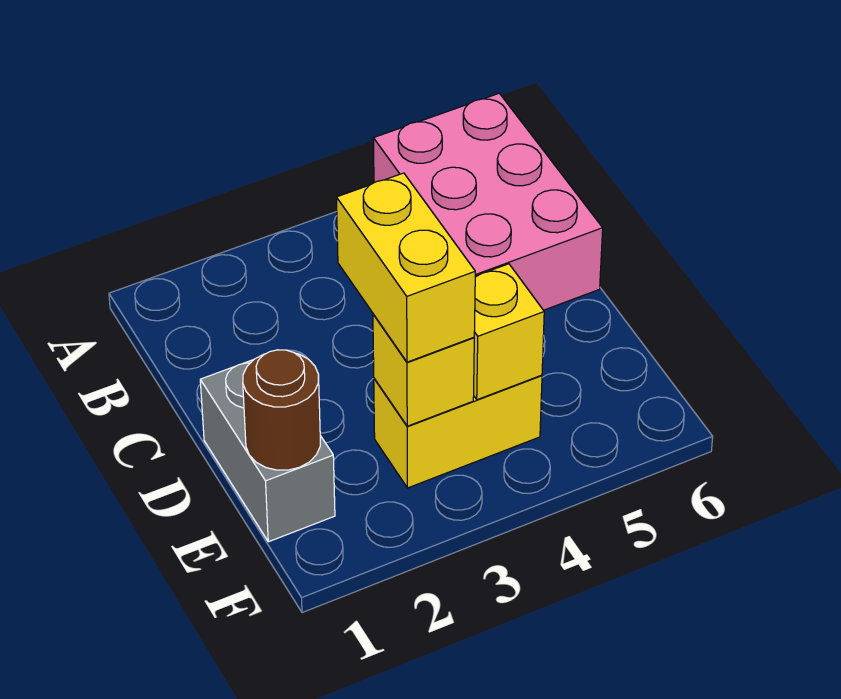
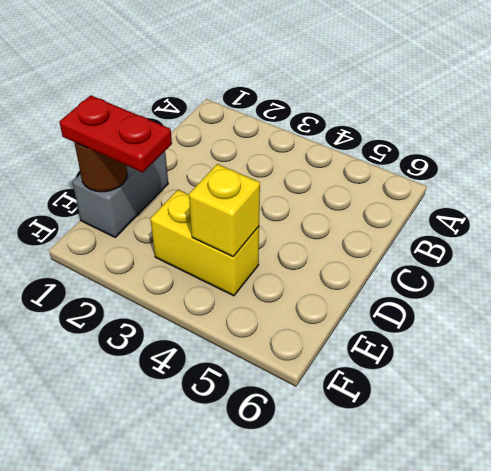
red plate E1:E2 level 3 -> none
none -> pink brick A5:C6 level 1
none -> yellow brick E3 level 2

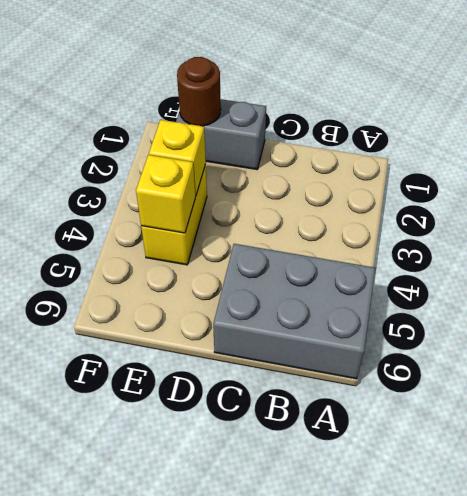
grey brick A5:C6 level 1 -> pink brick A5:C6 level 1
none -> yellow brick D3:E3 level 3

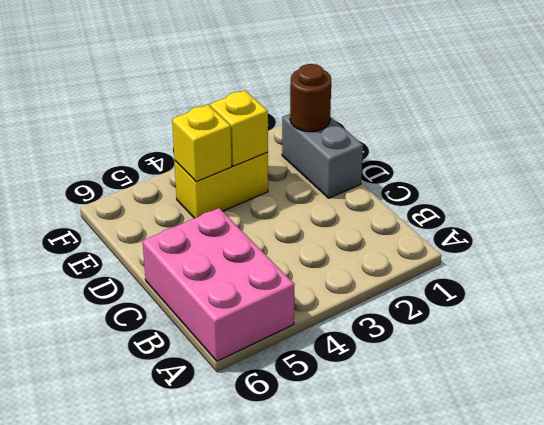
none -> yellow brick D3:E3 level 3

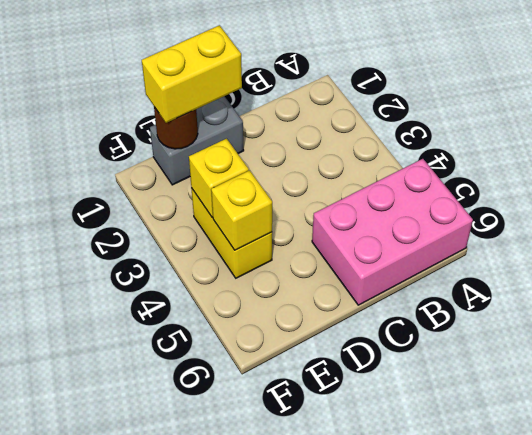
yellow brick D1:E1 level 3 -> yellow brick D3:E3 level 3

